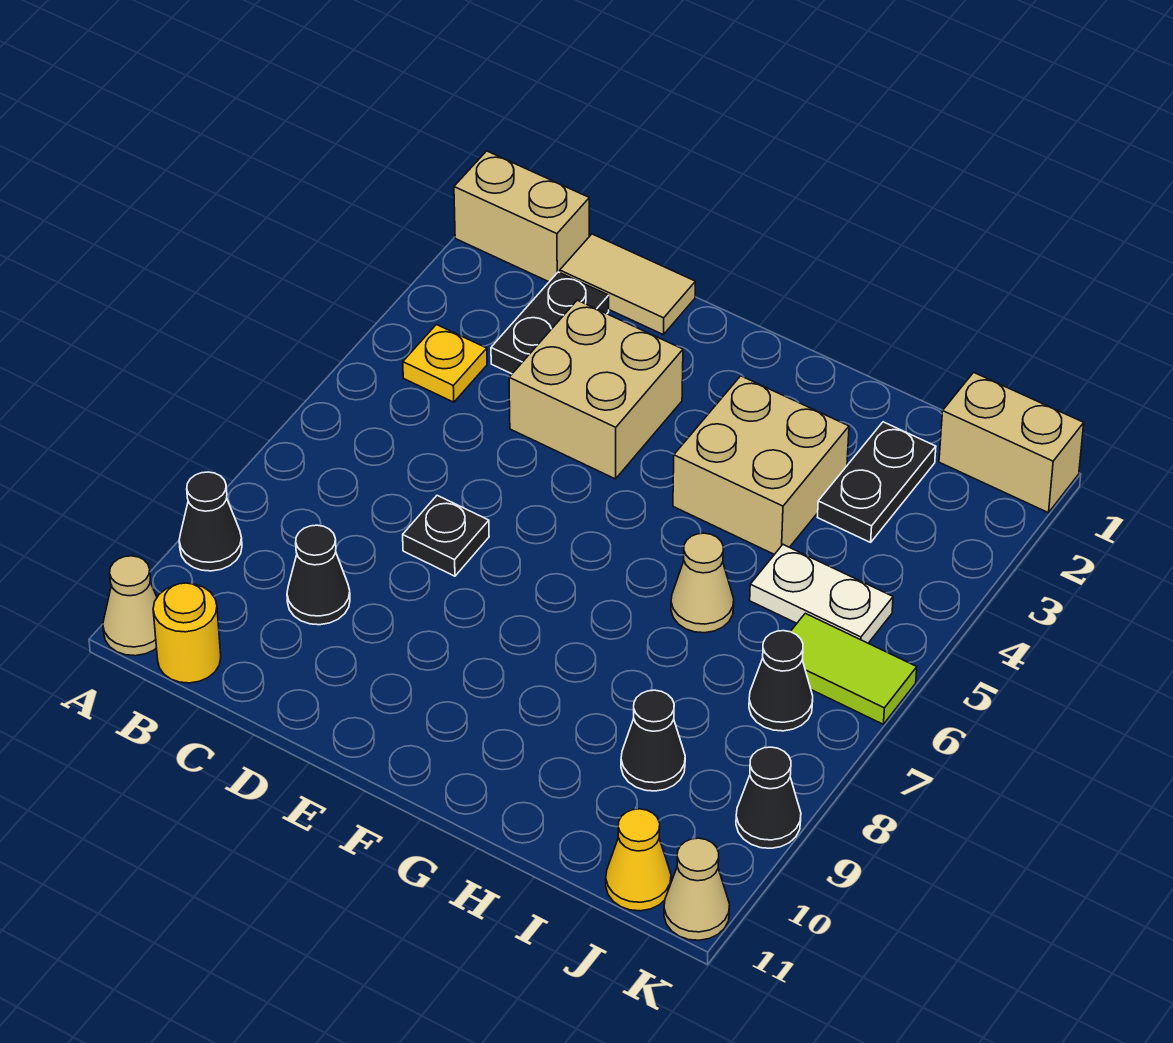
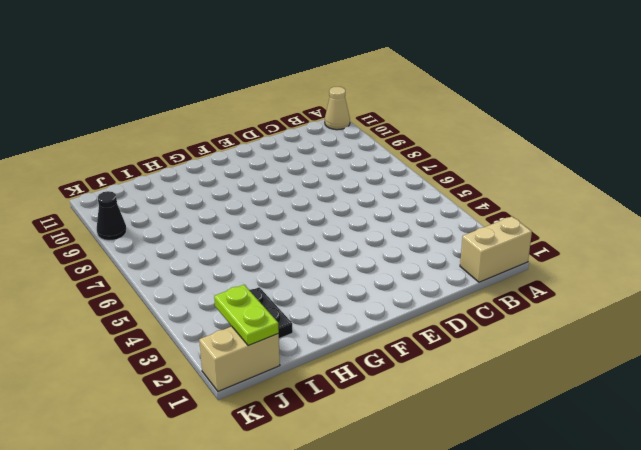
lime plate J1:J2 level 2 -> none
none -> black cone A9 level 1
none -> yellow plate B4 level 1
none -> yellow round brick B11 level 1

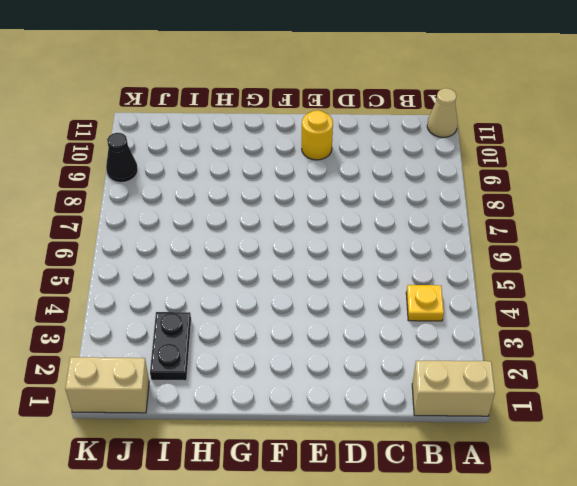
yellow round brick E10 level 1 -> yellow round brick B11 level 1
none -> black cone A9 level 1
none -> tan tile C1:D1 level 1
none -> black plate C2:C3 level 1

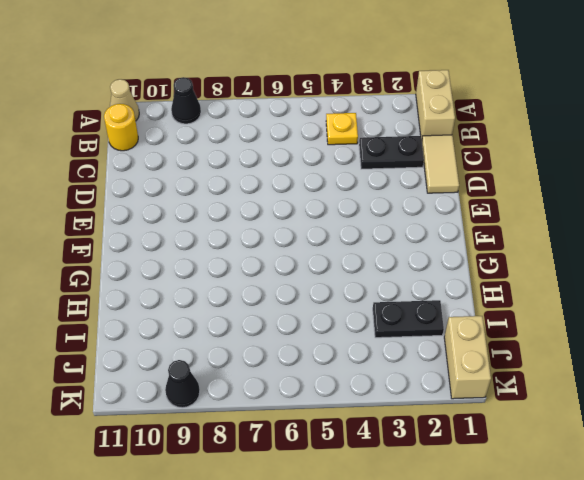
none -> black cone C9 level 1
none -> tan brick D3:E4 level 1
none -> black plate D7 level 1

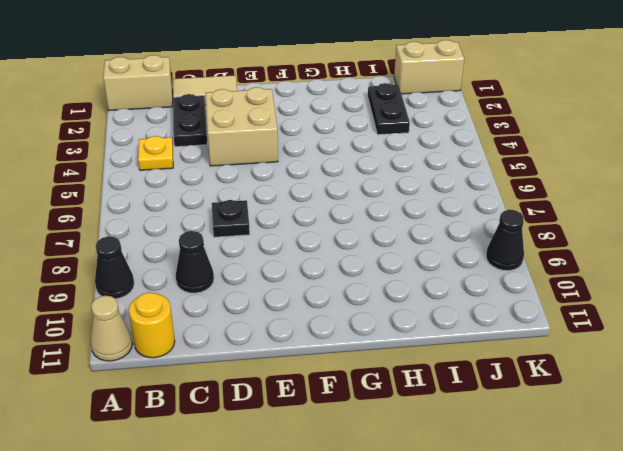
none -> tan brick G3:H4 level 1
none -> tan cone H6 level 1
none -> white plate I5:J5 level 1

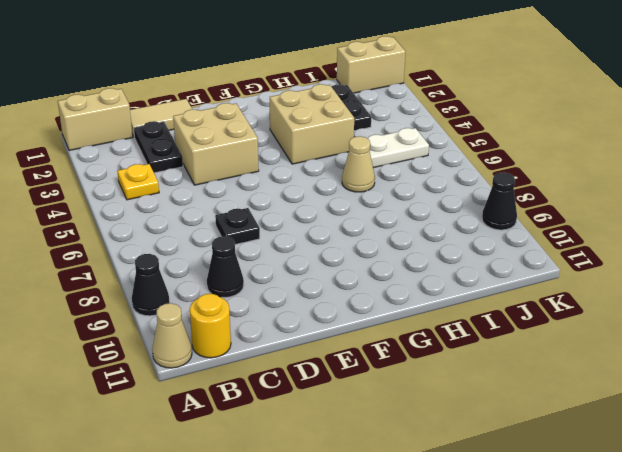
none -> black cone I9 level 1
none -> lime tile J6:K6 level 1
none -> black cone J7 level 1

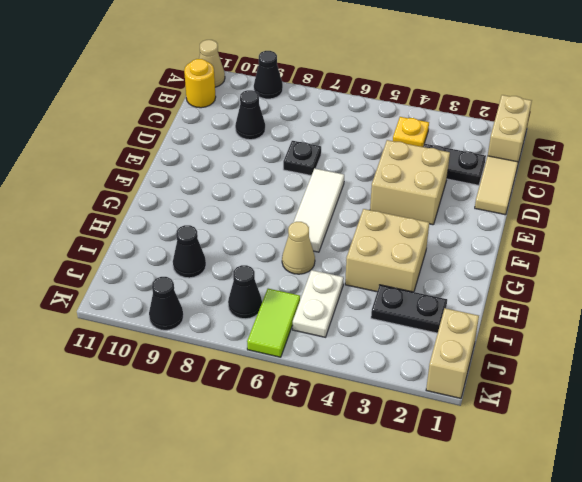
white tile E6:G6 level 1 -> none
none -> yellow cone J11 level 1
none -> tan cone K11 level 1

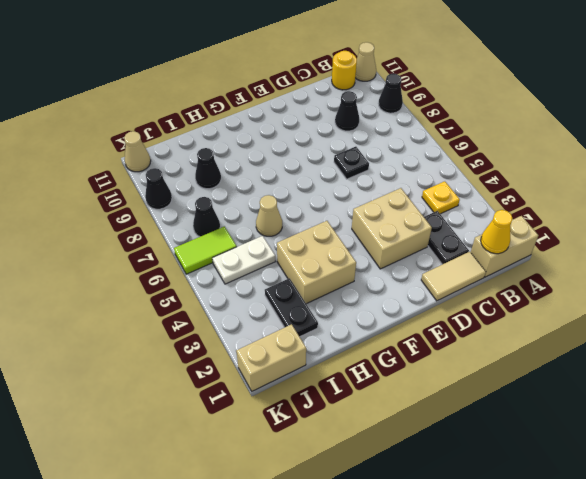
yellow cone B1 level 2 -> yellow cone J11 level 1

